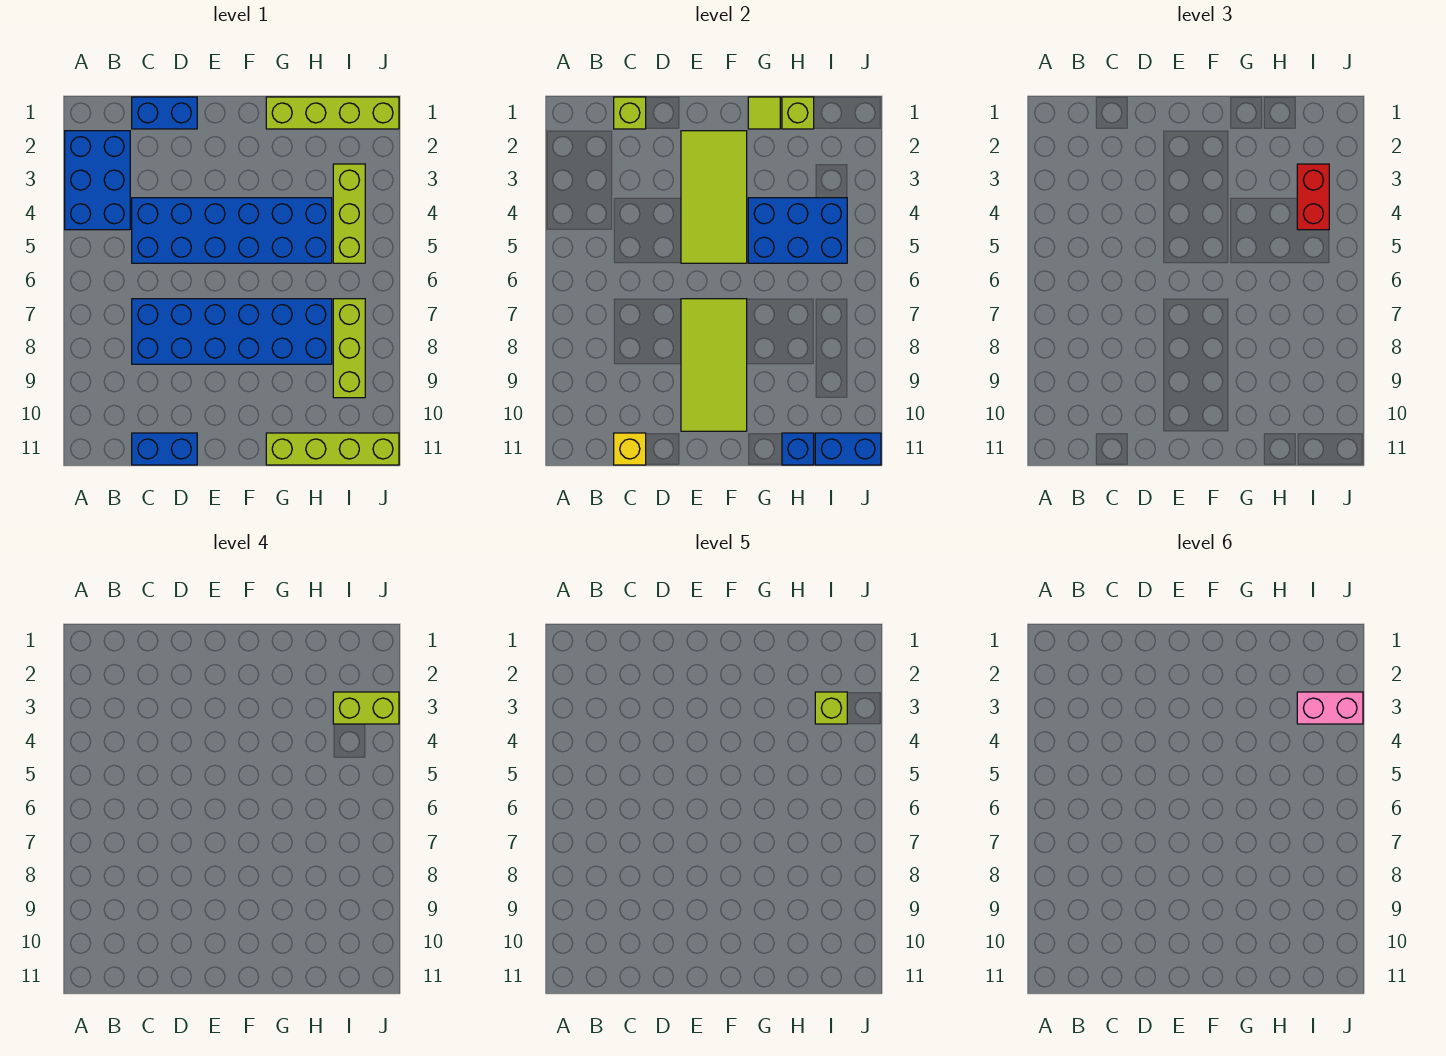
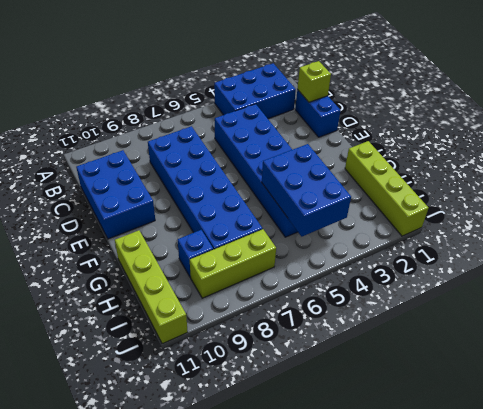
blue brick C10:E11 level 1 -> blue brick C11:D11 level 1
blue brick H9 level 1 -> blue brick H11 level 2
none -> lime brick I3:I5 level 1
none -> yellow brick C11 level 2
none -> lime tile E2:F5 level 2

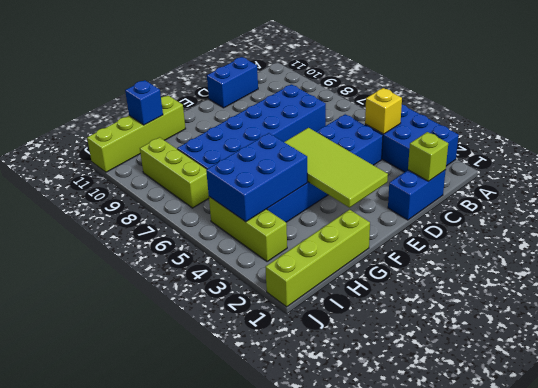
yellow brick B4 level 2 -> yellow brick C11 level 2
none -> lime tile E7:F10 level 2
none -> lime tile G1 level 2
none -> lime brick H1 level 2

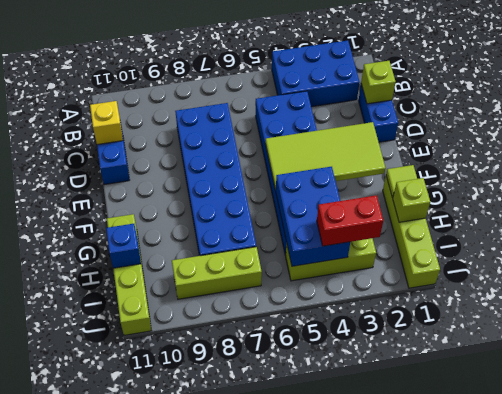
none -> lime tile E7:F10 level 2
none -> blue brick I11:J11 level 2
none -> lime brick I3:J3 level 4

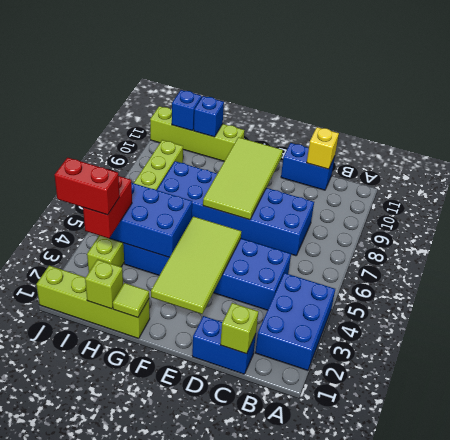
red brick I3:J3 level 4 -> lime brick I3:J3 level 4
blue brick I11 level 2 -> blue brick I11:J11 level 2
none -> lime brick I3 level 5
none -> pink brick I3:J3 level 6

